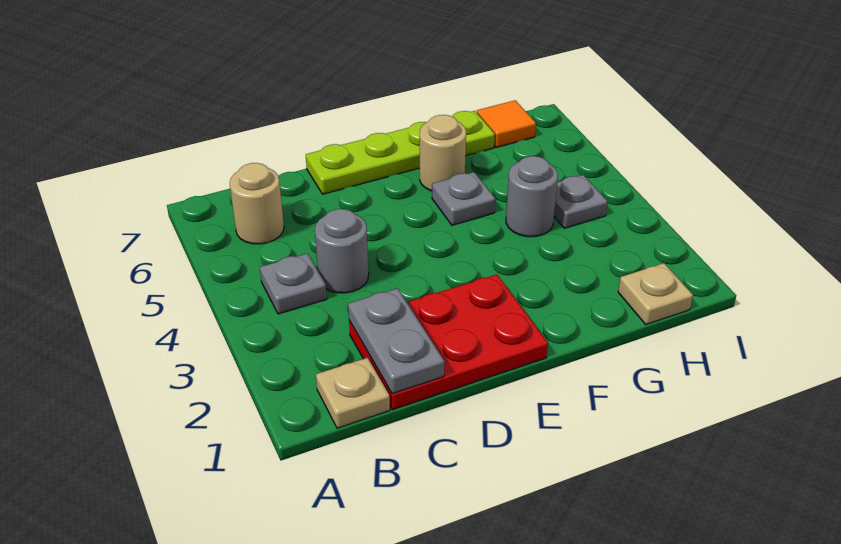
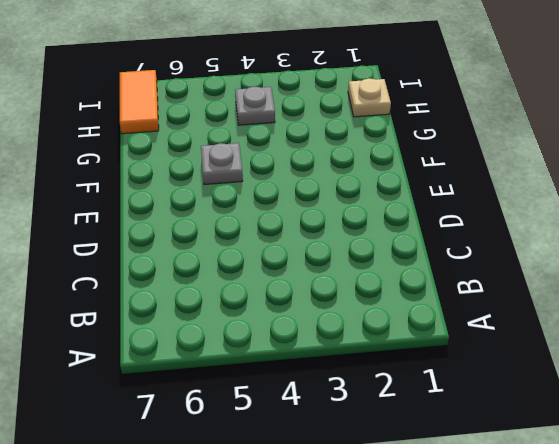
orange tile H7:I7 level 1 -> orange tile H7 level 1
none -> tan plate B1 level 1
none -> grey plate B4 level 1
none -> tan round brick B6 level 1

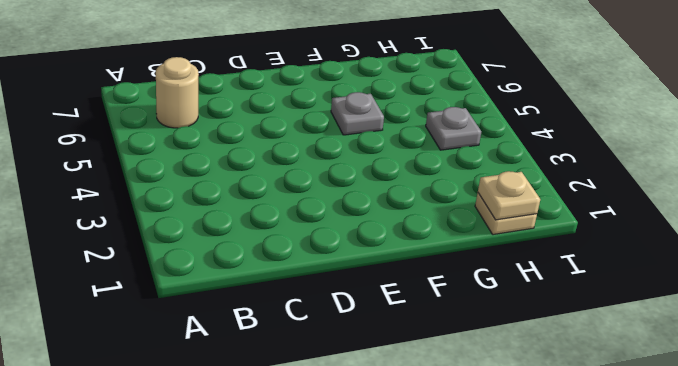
tan plate H1 level 2 -> tan plate B1 level 1
none -> grey plate B4 level 1
none -> red plate C1:E2 level 1
none -> grey round brick C4 level 1

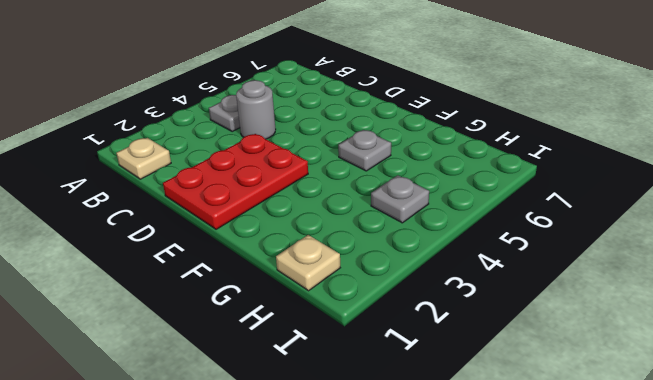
red plate D1:E3 level 1 -> red plate C1:E2 level 1
none -> tan round brick B6 level 1
none -> lime plate D7:G7 level 1
none -> tan round brick F6 level 1

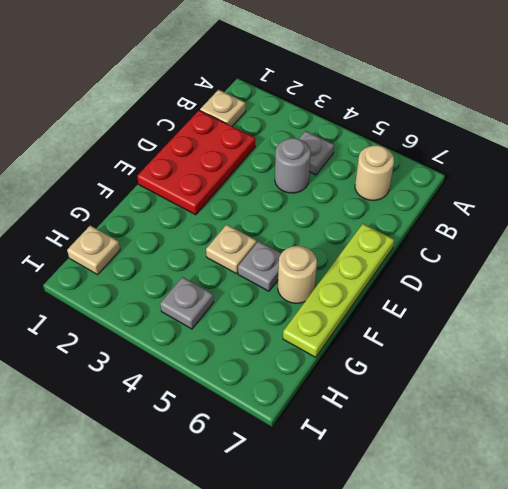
tan plate F4 level 1 -> none
none -> grey round brick G4 level 1
none -> orange tile H7 level 1
none -> grey plate C1:C2 level 2

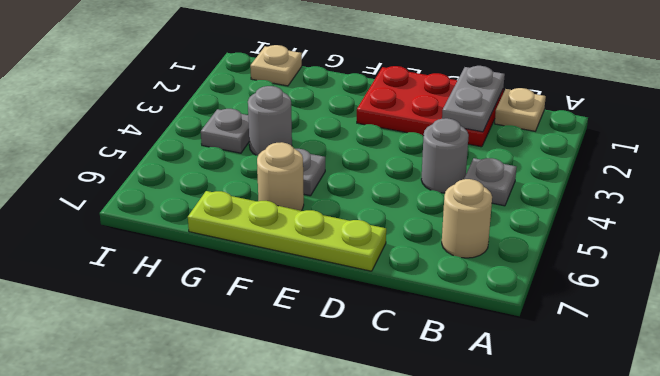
none -> orange tile H7 level 1

